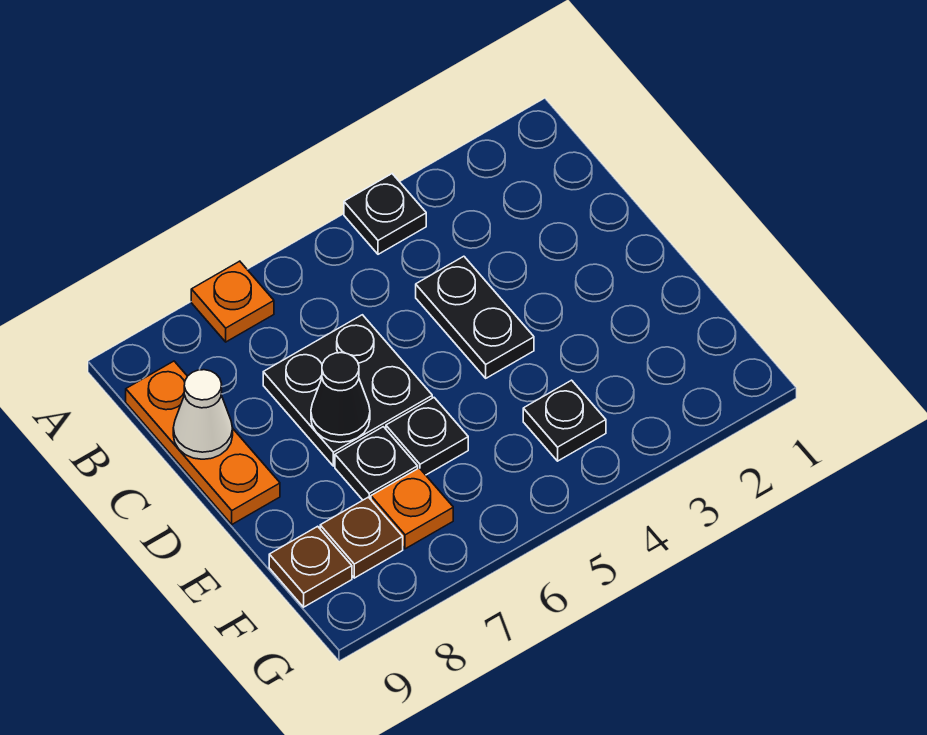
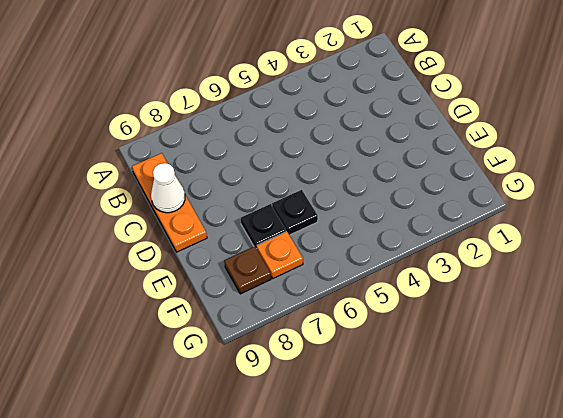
none -> black plate A4 level 1
none -> orange plate A7 level 1
none -> black plate C4:D4 level 1

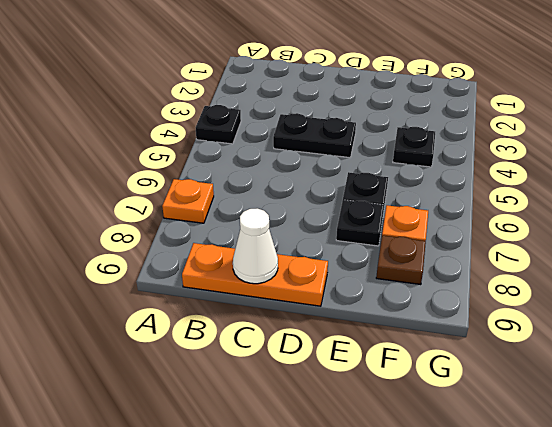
none -> black plate C6:D7 level 1
none -> brown plate F9 level 1
none -> black cone D7 level 2

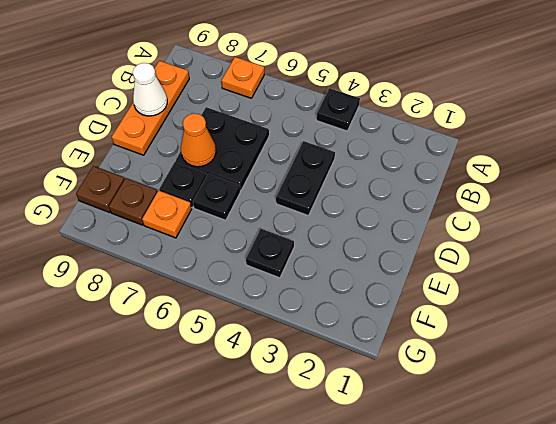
orange cone D7 level 2 -> black cone D7 level 2

